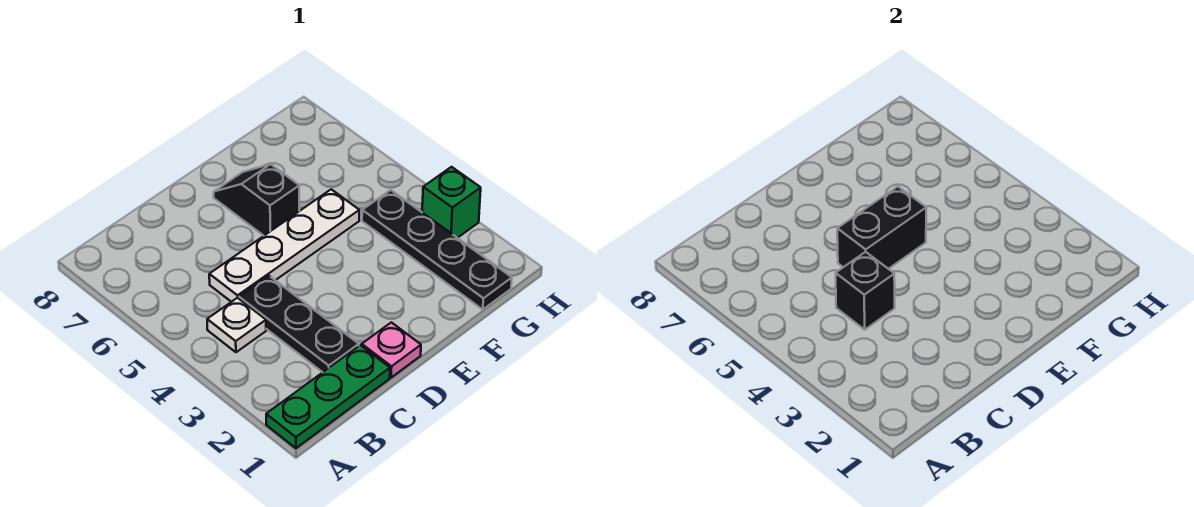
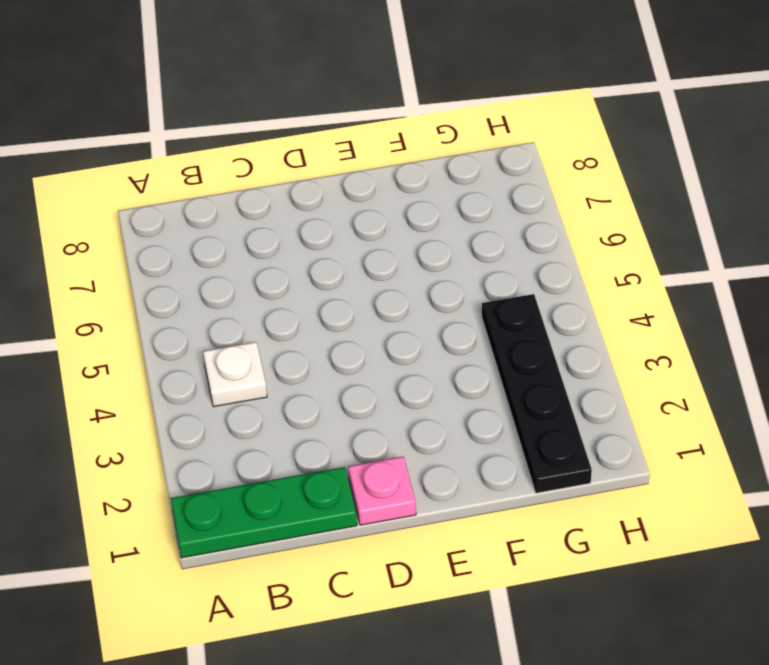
none -> black plate C2:C4 level 1
none -> white plate C5:F5 level 1

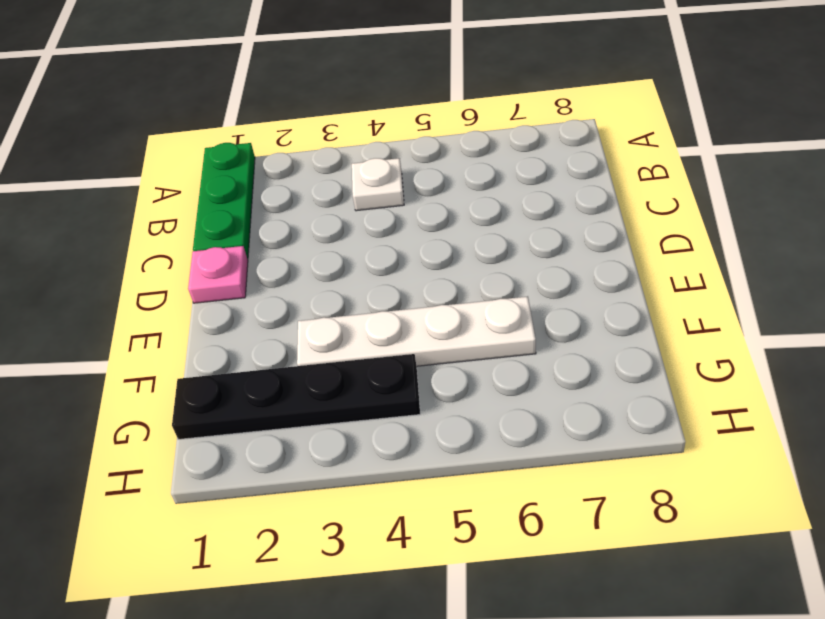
white plate F3:F6 level 1 -> white plate C5:F5 level 1
none -> black plate C2:C4 level 1
none -> black slope E6:E7 level 1 top 6

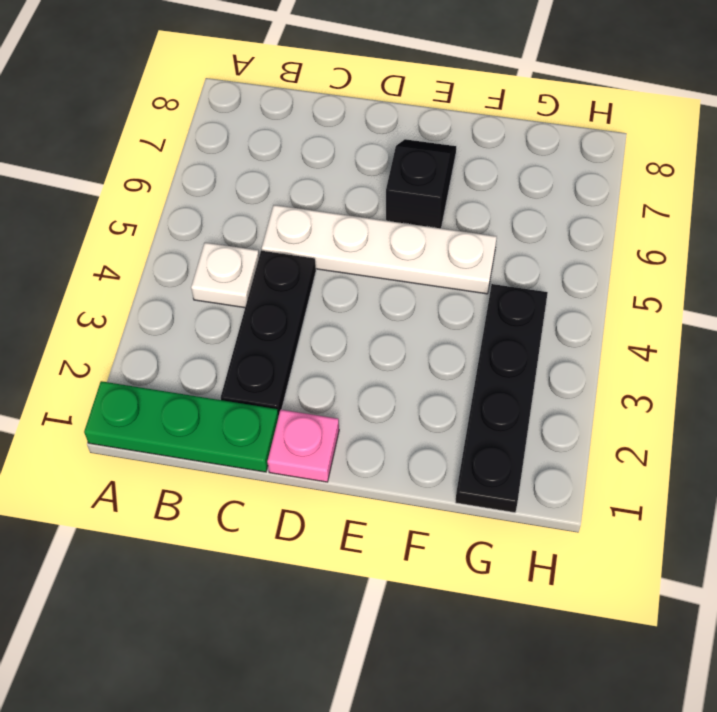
none -> green brick H3 level 1
none -> black brick C4 level 2

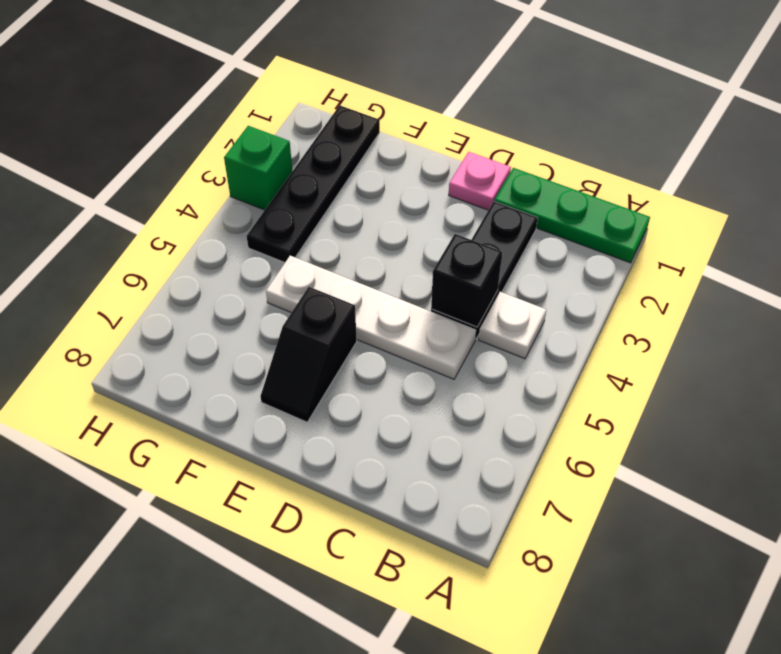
none -> black brick D5:E5 level 2

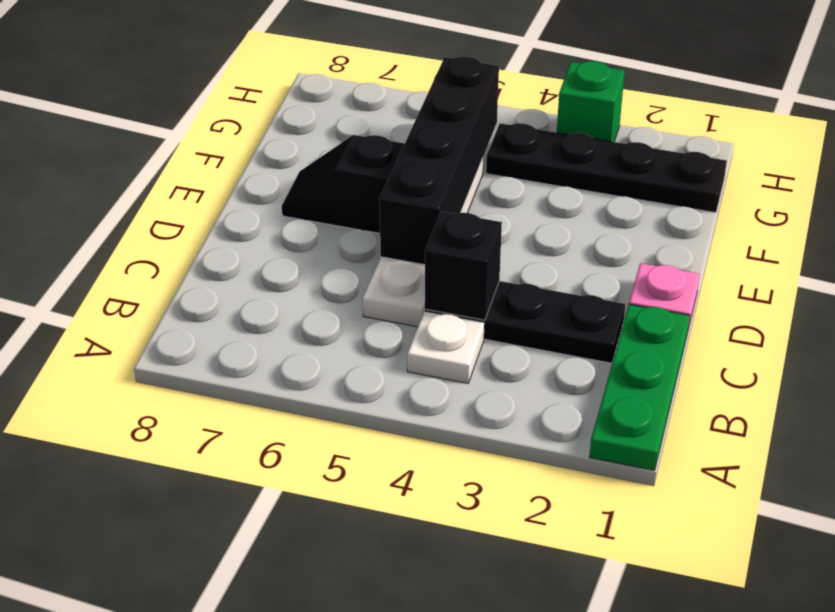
black brick D5:G5 level 2 -> black brick D5:E5 level 2

